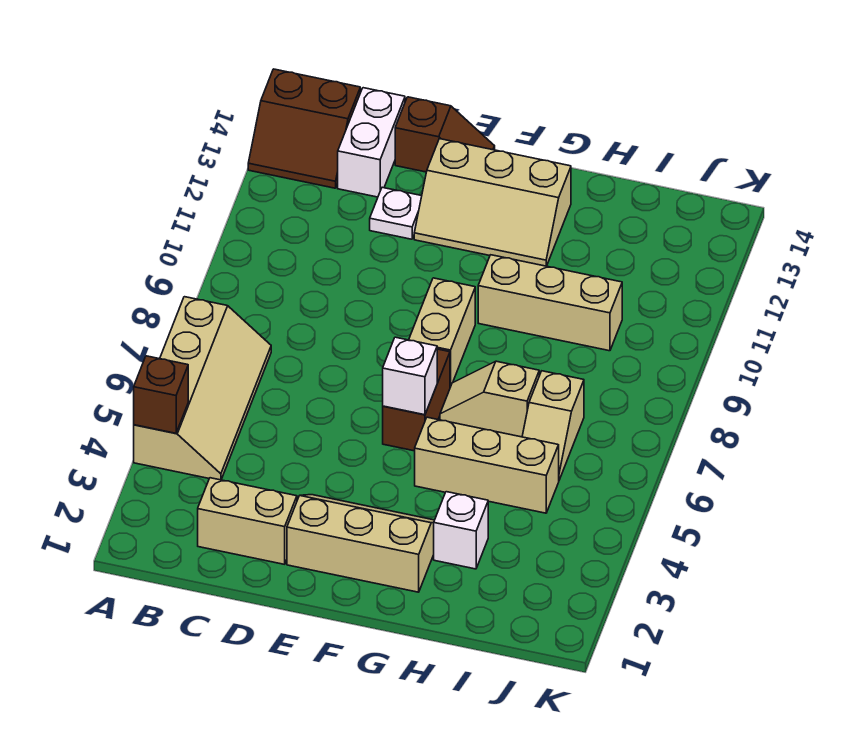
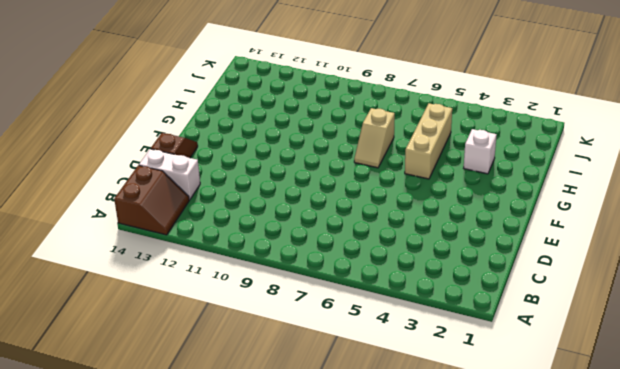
none -> tan slope A4:B7 level 1 top A
none -> tan brick C2:D2 level 1
none -> white plate D12 level 1

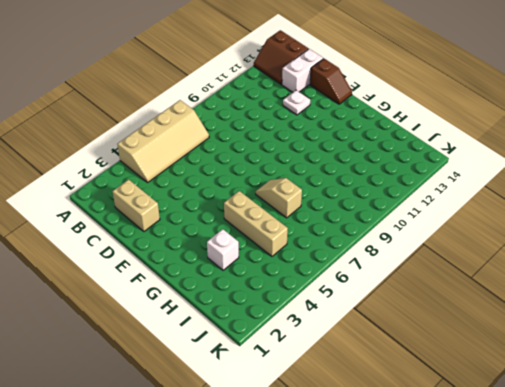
none -> tan slope E2:G3 level 1 top 2
none -> tan slope E12:G13 level 1 top 13
none -> brown brick F6:F7 level 1

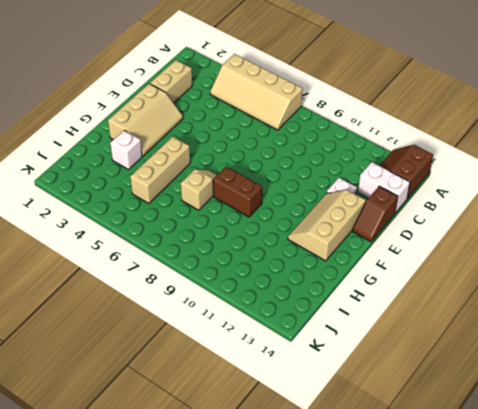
brown brick G8:G9 level 1 -> brown brick F6:F7 level 1
none -> tan brick F8:F9 level 1
none -> tan brick G10:I10 level 1
none -> tan slope I6:I7 level 1 top 7

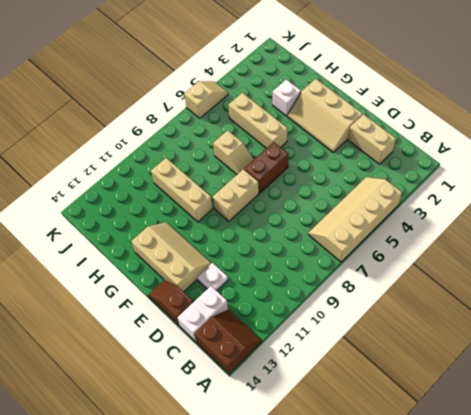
tan slope K5:K6 level 1 top 6 -> tan slope I6:I7 level 1 top 7
none -> brown brick A4 level 2
none -> white brick F6 level 2

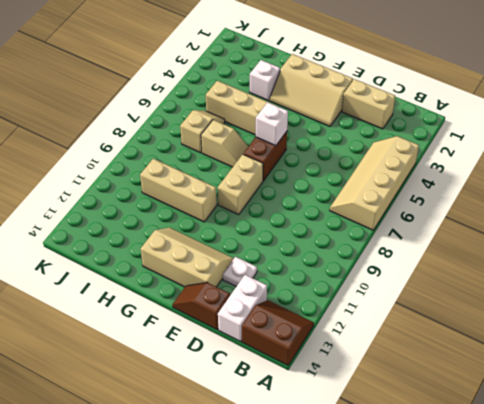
none -> brown brick A4 level 2

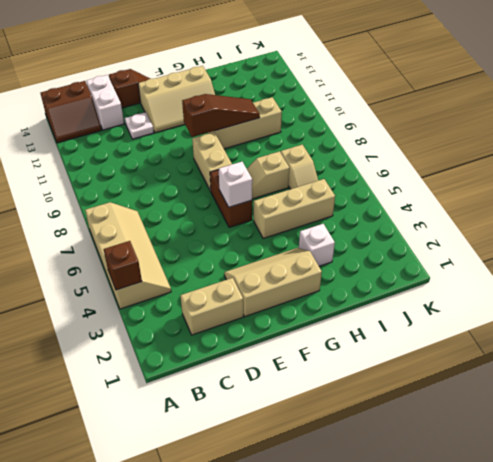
brown slope F10:H10 level 2 top F -> none

